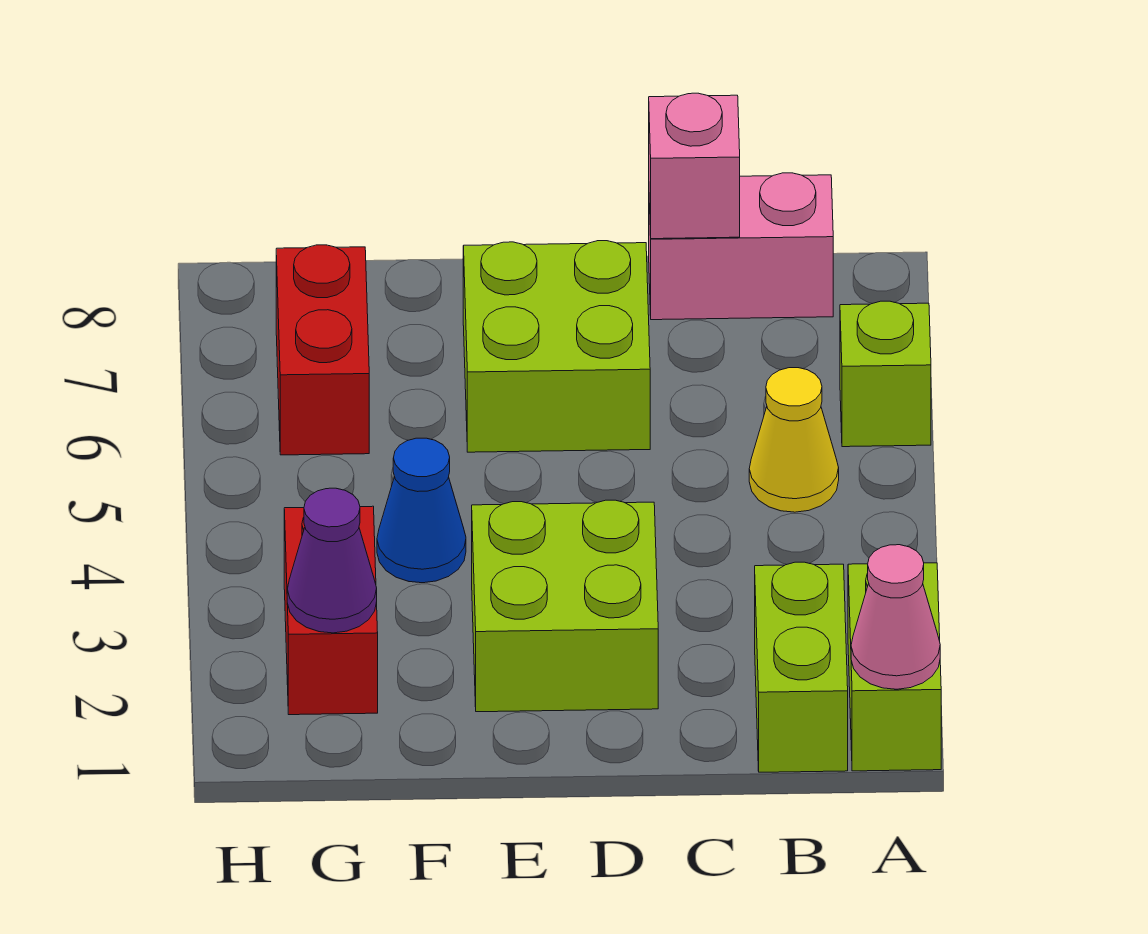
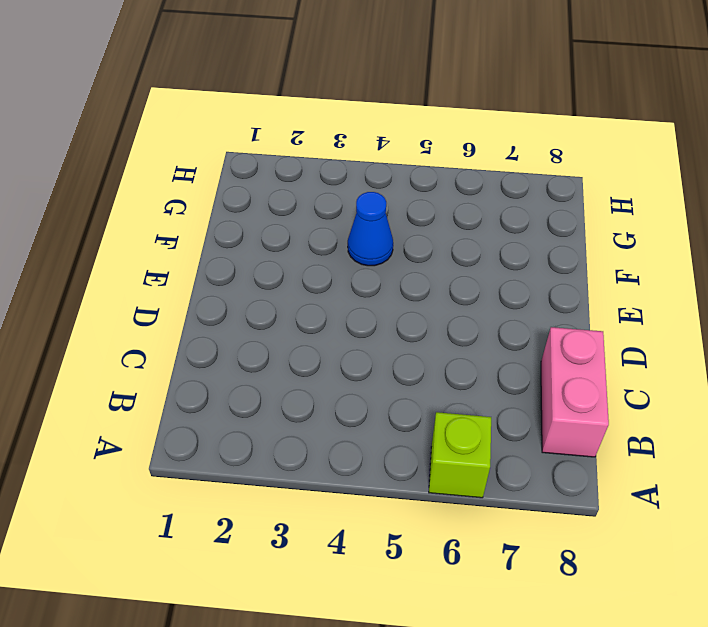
none -> lime brick A1:A2 level 1
none -> lime brick B1:B2 level 1
none -> yellow cone B5 level 1

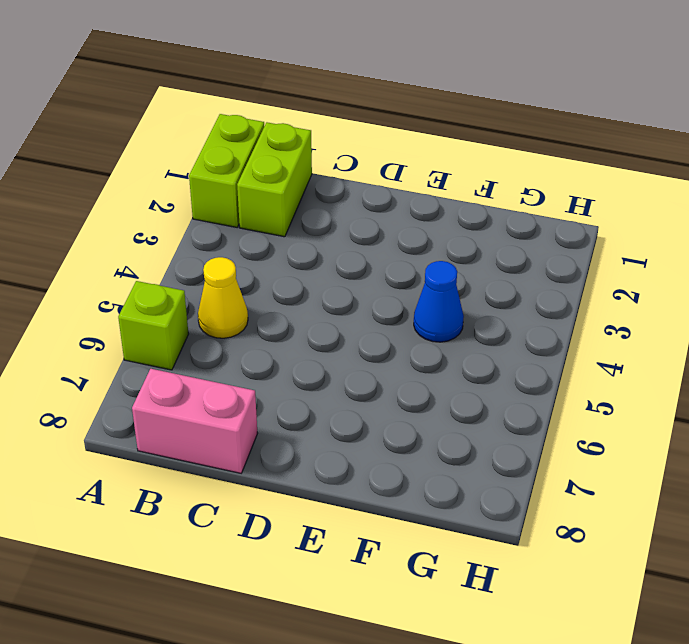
none -> lime brick D2:E3 level 1
none -> lime brick D6:E7 level 1
none -> red brick G2:G3 level 1

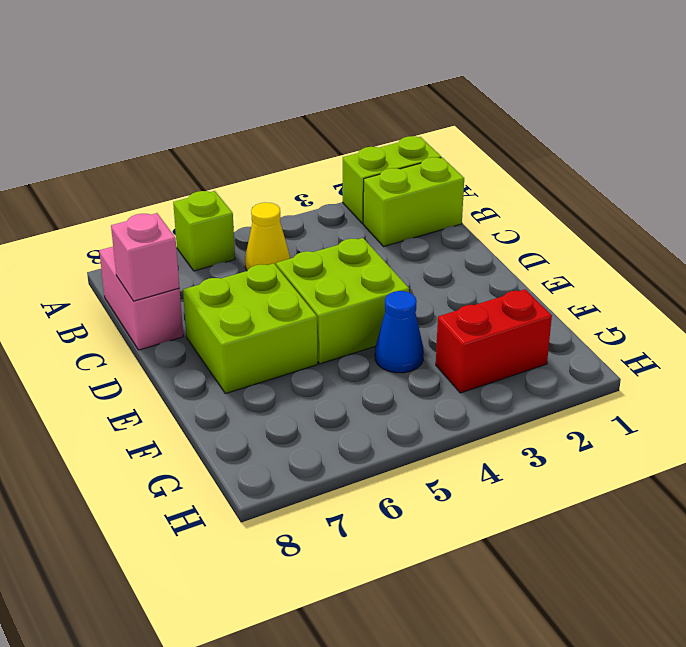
lime brick D4:E5 level 1 -> lime brick D2:E3 level 1
none -> red brick G6:G7 level 1
none -> pink cone A1 level 2
none -> purple cone G2 level 2

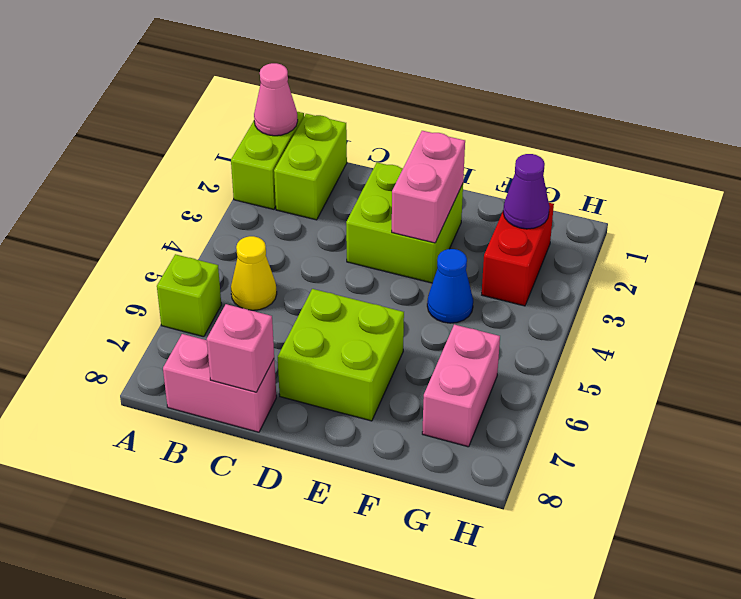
pink brick E2:E3 level 2 -> none
pink brick G6:G7 level 1 -> red brick G6:G7 level 1

